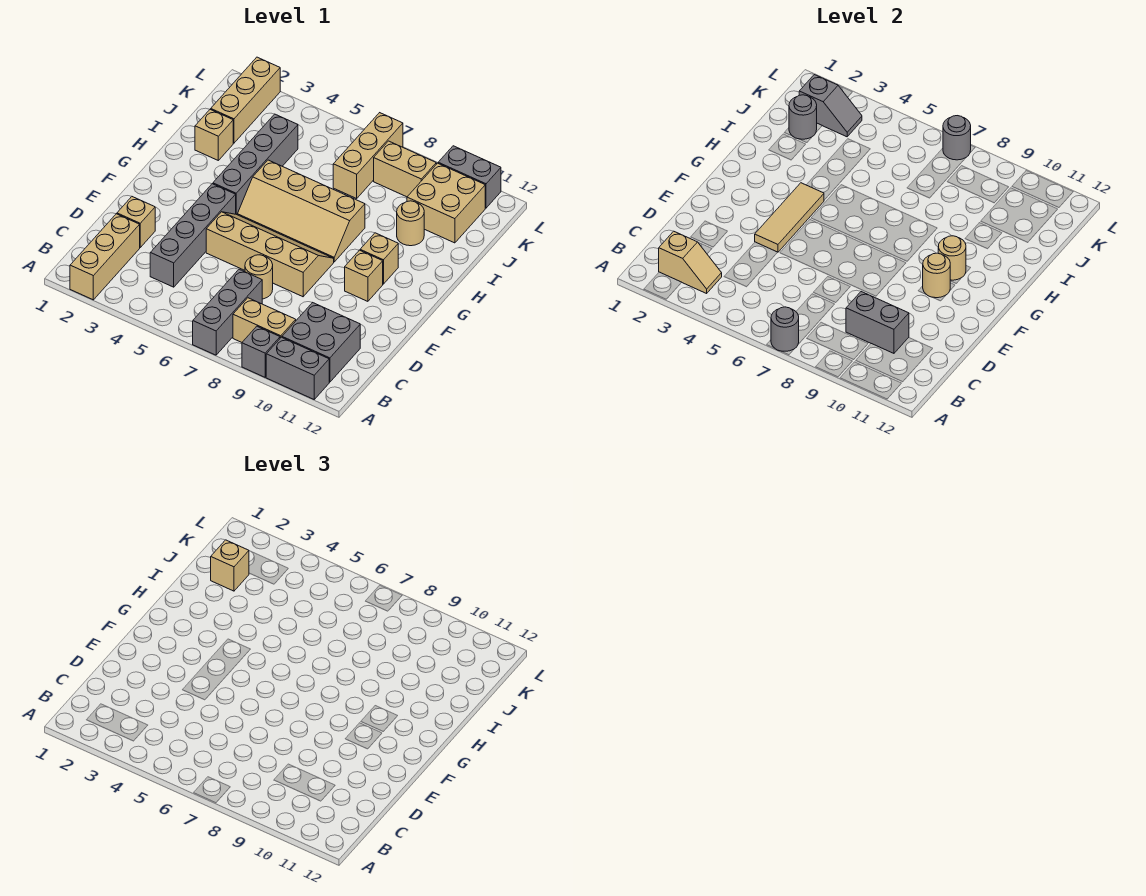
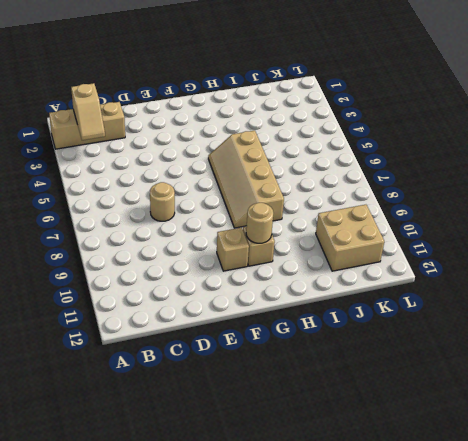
none -> grey brick A7:C7 level 1
none -> grey brick A9 level 1
none -> grey brick A10:A11 level 1
none -> tan brick B8:B9 level 1

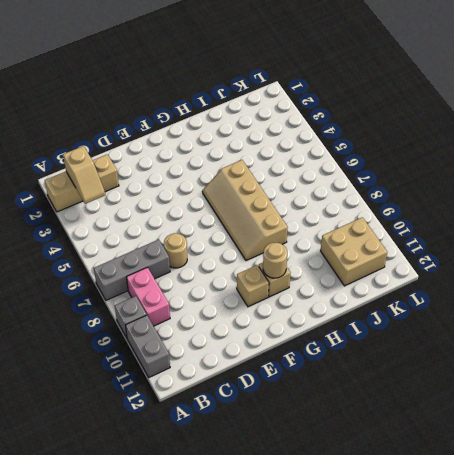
pink brick B8:B9 level 1 -> tan brick B8:B9 level 1
none -> grey brick B10:C11 level 1
none -> grey brick C4:F4 level 1
none -> tan brick D2 level 1
none -> tan slope E5:F8 level 1 top E

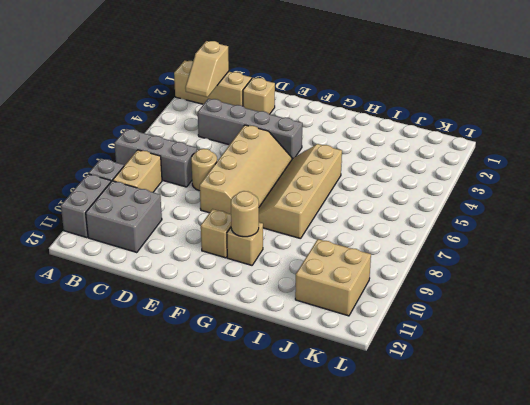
none -> grey brick G4:J4 level 1
none -> tan brick I2 level 1
none -> tan round brick I10 level 1
none -> tan brick J2:L2 level 1

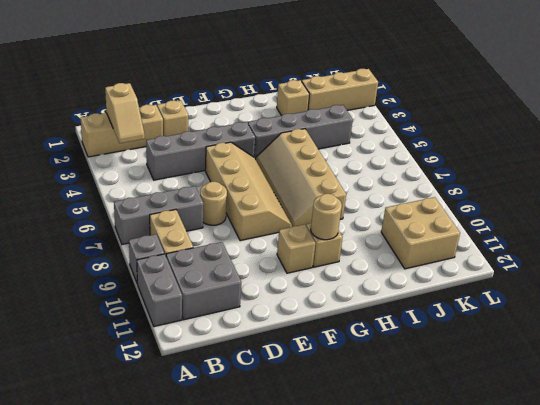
none -> tan round brick I10 level 1
none -> tan brick J7:L7 level 1
none -> tan brick K8:K9 level 1
none -> grey brick L10:L11 level 1

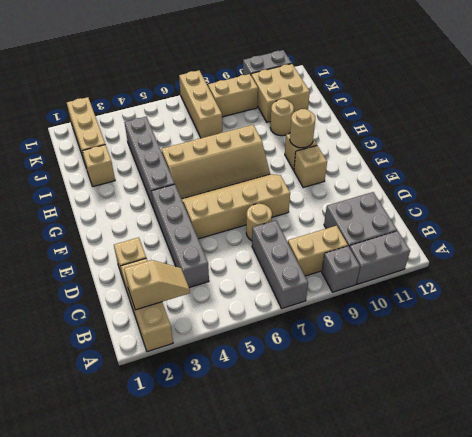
none -> grey round brick A7 level 2
none -> grey brick C9:C10 level 2
none -> tan tile E4:G4 level 2
none -> tan round brick F10 level 2

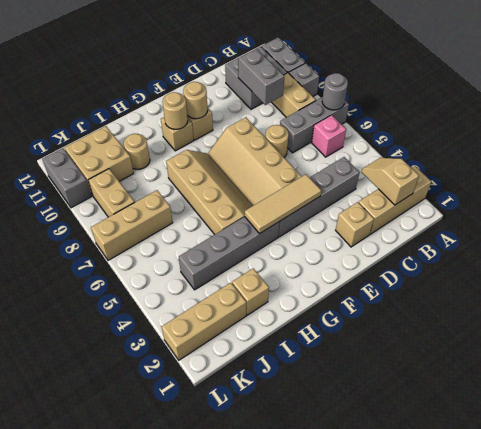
pink brick B6 level 1 -> none
none -> grey round brick J2 level 2
none -> grey slope K2:K3 level 2 top 2
none -> grey round brick L7 level 2
none -> tan brick J2 level 3

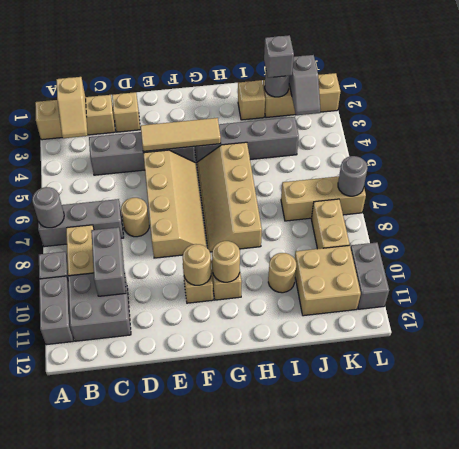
grey brick J2 level 3 -> tan brick J2 level 3

